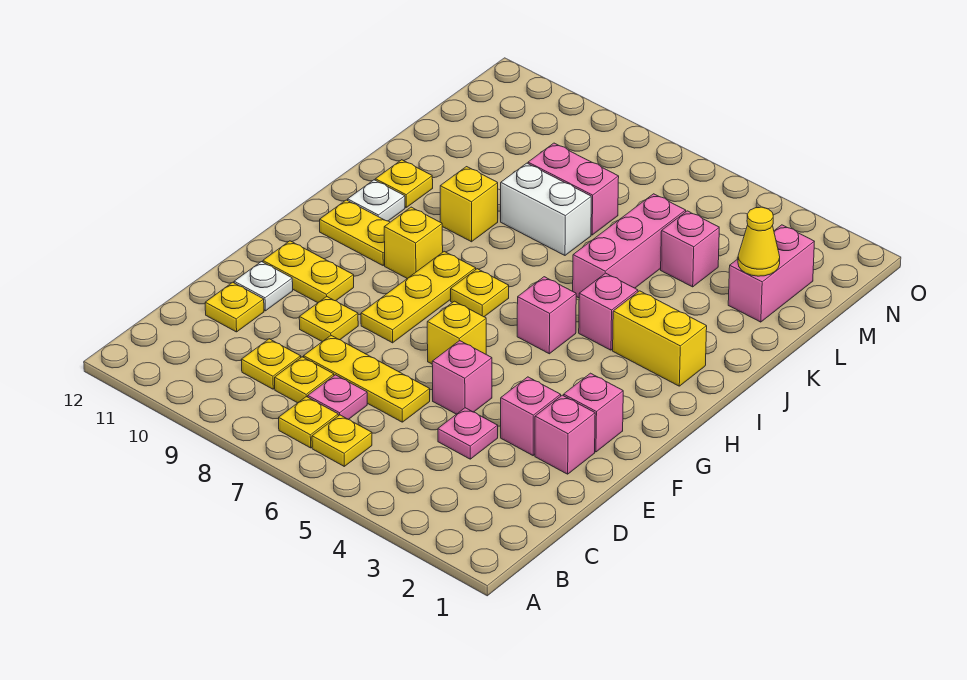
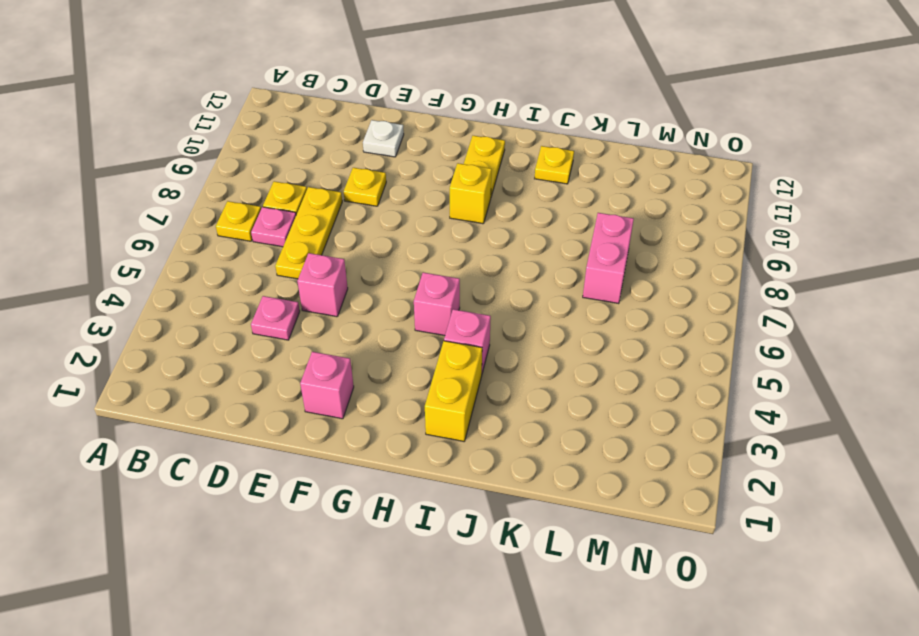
none -> yellow plate B6 level 1
none -> yellow plate C9 level 1
none -> yellow plate D11 level 1
none -> pink brick E2 level 1

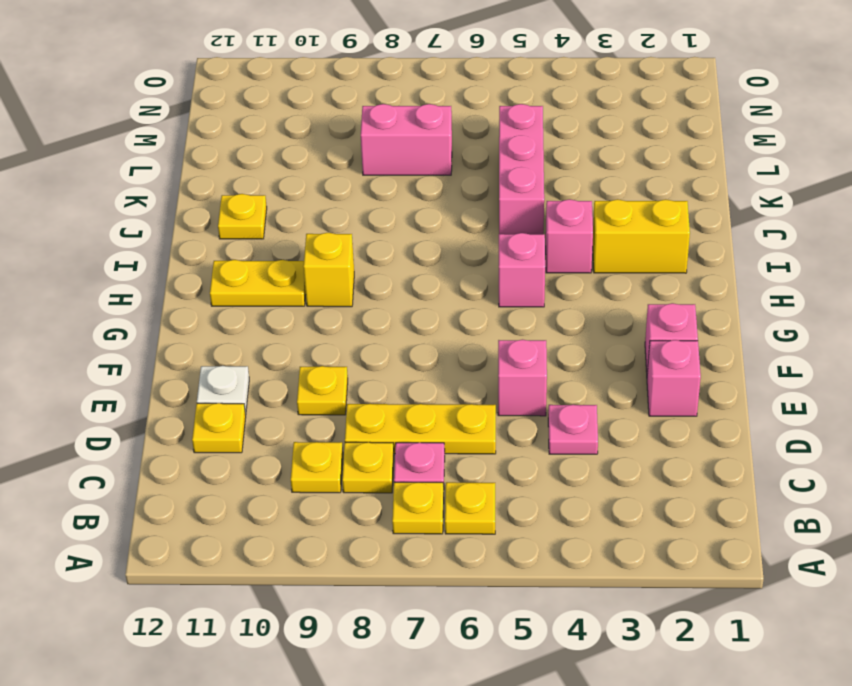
none -> pink brick E3 level 1
none -> yellow brick F6 level 1
none -> yellow plate F8:H8 level 1
none -> yellow plate F10:F11 level 1

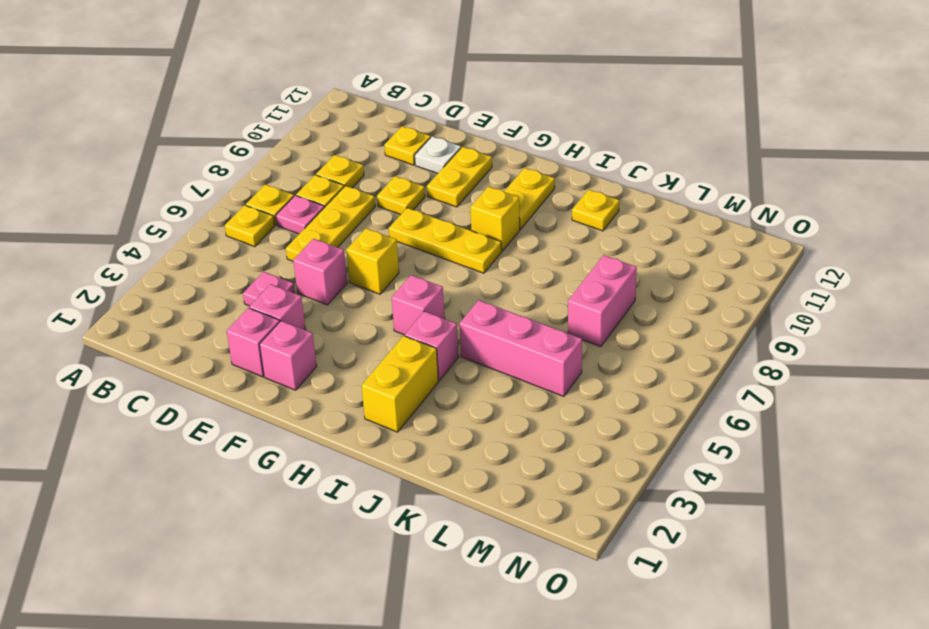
none -> yellow plate H7 level 1
none -> white plate I11 level 1
none -> yellow brick J9 level 1
none -> white brick K7:K8 level 1

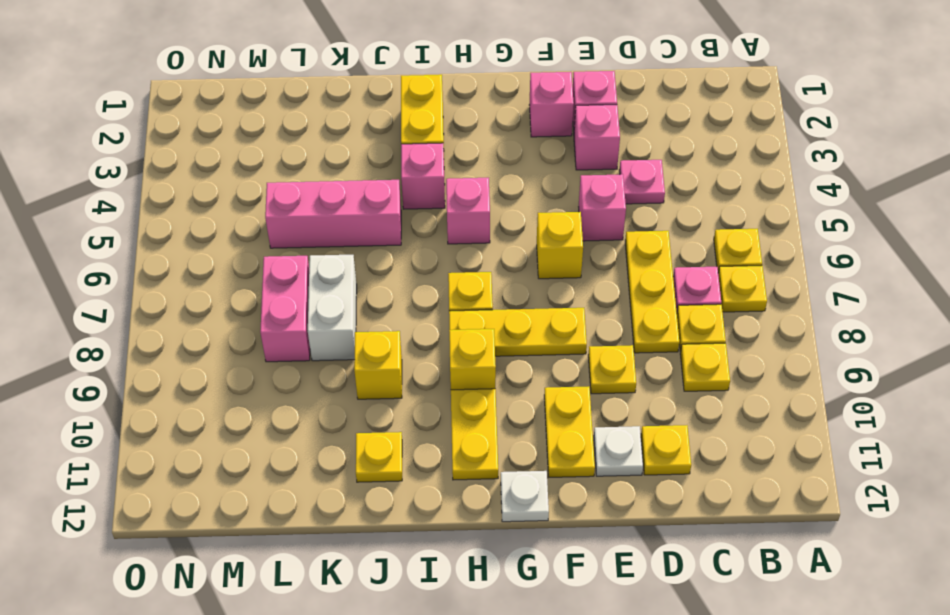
white plate G12 level 1 -> white plate I11 level 1
none -> pink brick L2:M2 level 1
none -> pink brick L4 level 1
none -> yellow cone L2 level 2

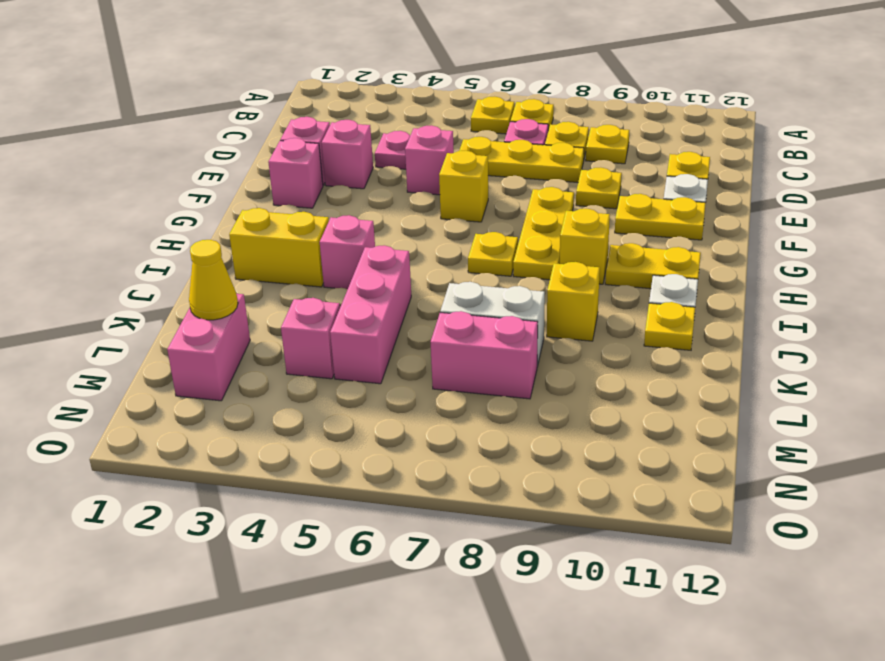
none -> pink brick H5 level 1

